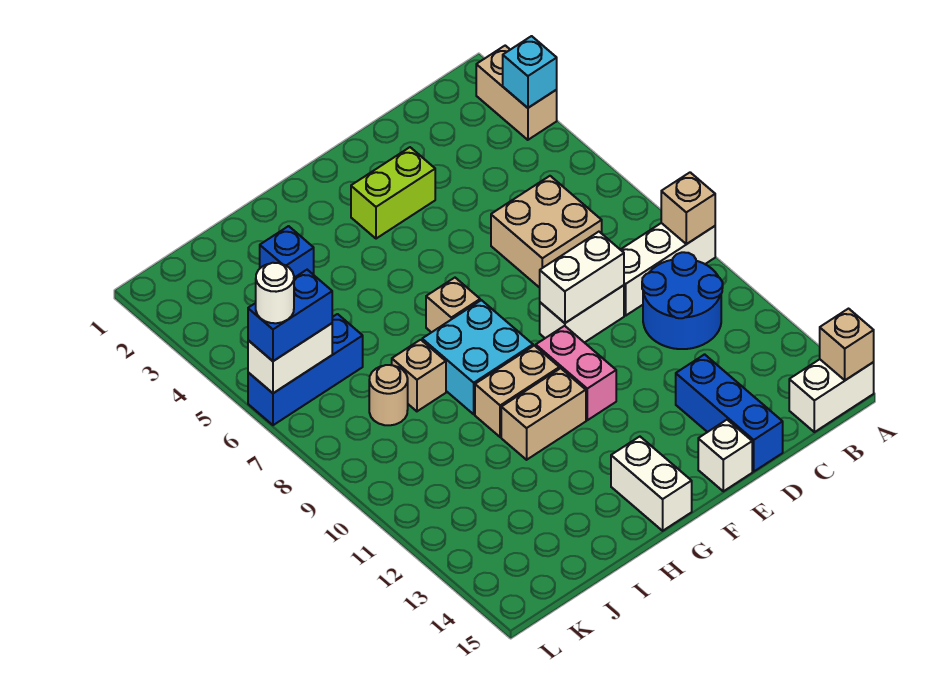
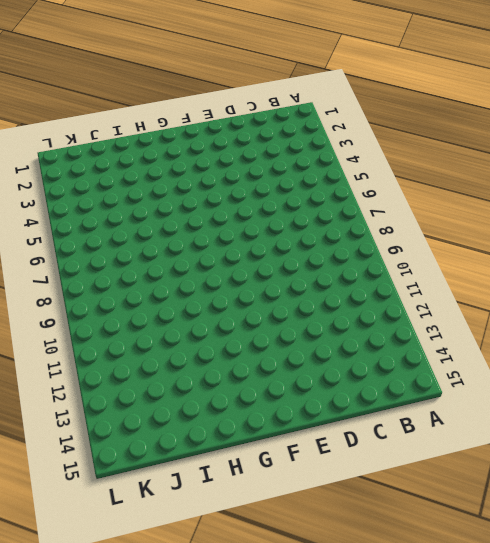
none -> tan brick A2:A3 level 1
none -> white brick A9:C9 level 1
none -> white brick A15:B15 level 1

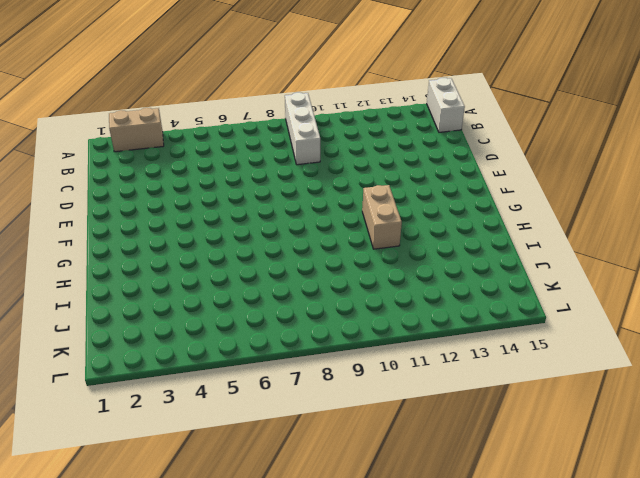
none -> blue round brick B10:C11 level 1
none -> tan brick C6:D7 level 1
none -> white brick D9:E9 level 1

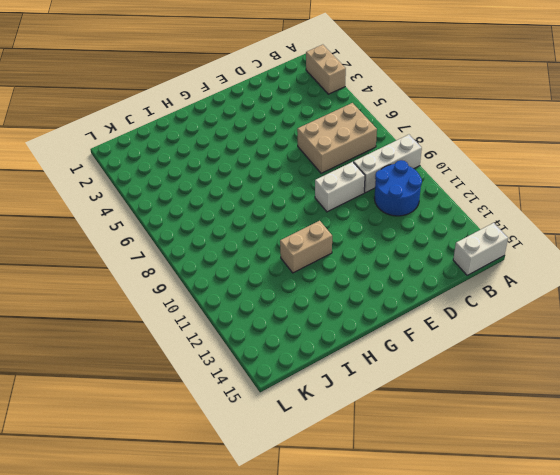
tan brick B6:D7 level 1 -> tan brick C6:D7 level 1
none -> blue brick D13:D15 level 1
none -> lime brick E3:F3 level 1
none -> white brick E15 level 1

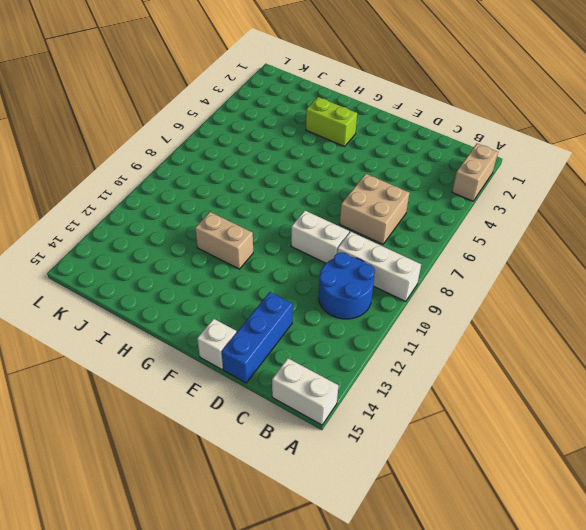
lime brick G3:H3 level 1 -> lime brick E3:F3 level 1
none -> pink brick F10:F11 level 1
none -> tan brick G7 level 1
none -> cyan brick G8:H9 level 1

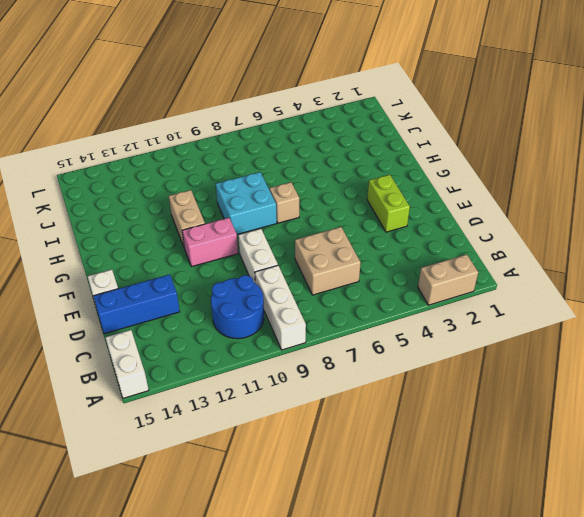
none -> tan brick G10:H10 level 1
none -> white brick G14:G15 level 1
none -> blue brick I3 level 1

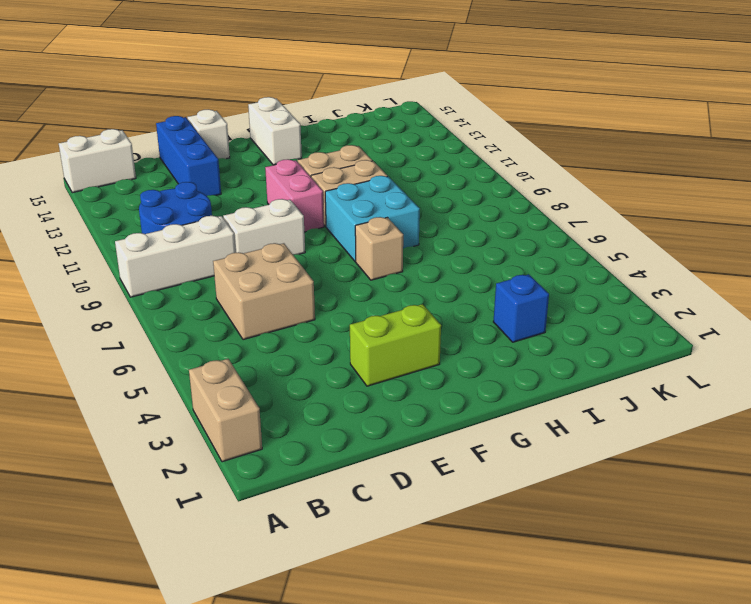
none -> tan brick I8 level 1
none -> blue brick J6:L6 level 1
none -> tan round brick J8 level 1

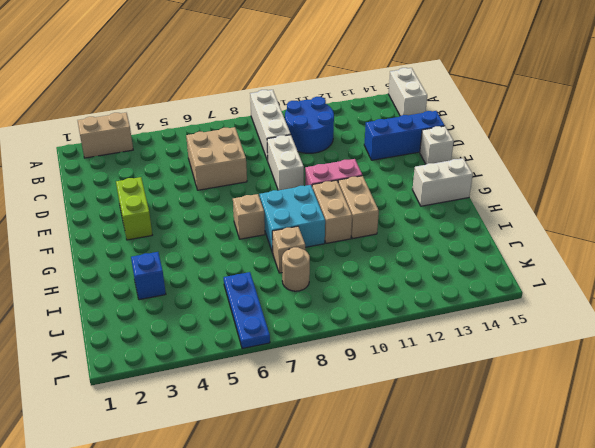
blue plate J6:L6 level 1 -> blue brick J6:L6 level 1
none -> cyan brick A3 level 2
none -> tan brick A9 level 2
none -> tan brick A15 level 2

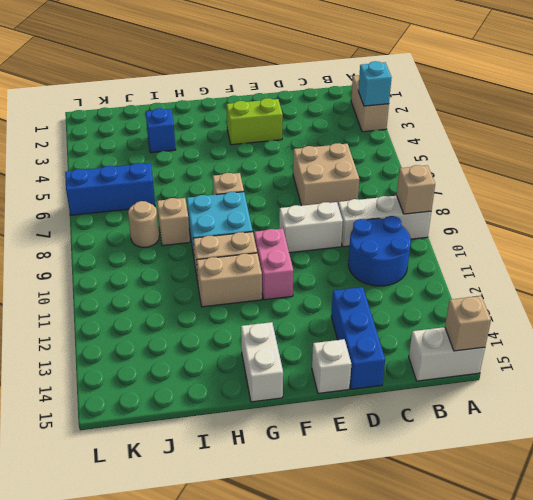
none -> white brick D9:E9 level 2
none -> white brick K6:L6 level 2
none -> blue brick K6:L6 level 3

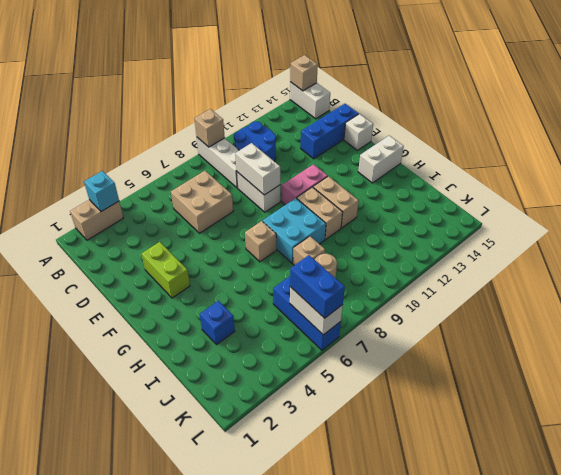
none -> white round brick L6 level 4

